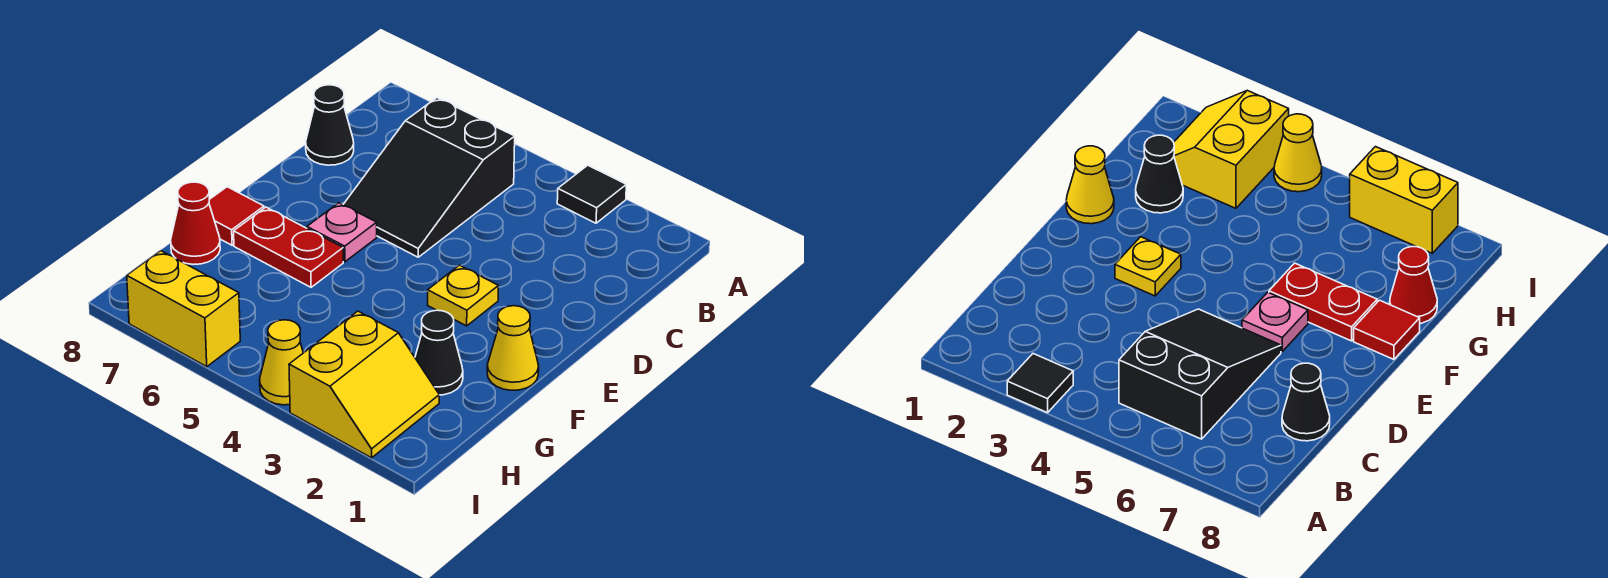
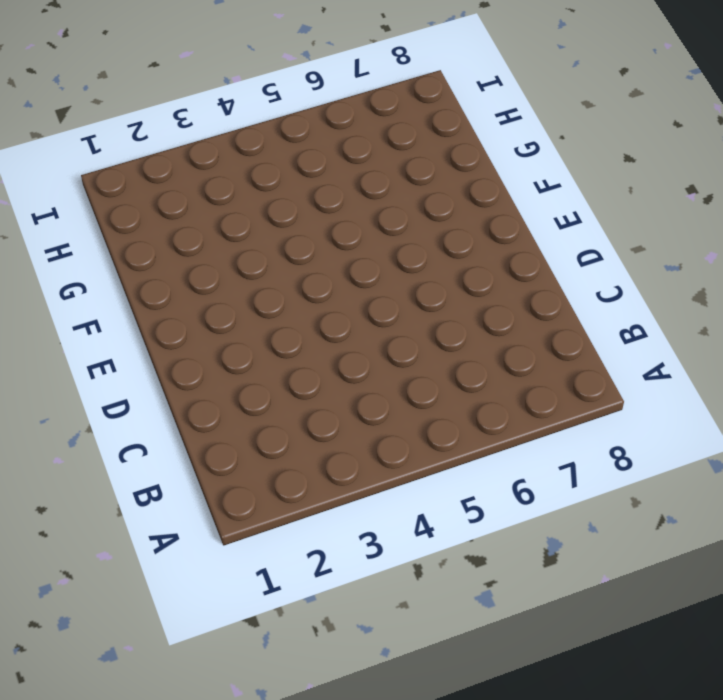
none -> black tile A3 level 1
none -> black slope B5:D6 level 1 top B
none -> black cone C8 level 1

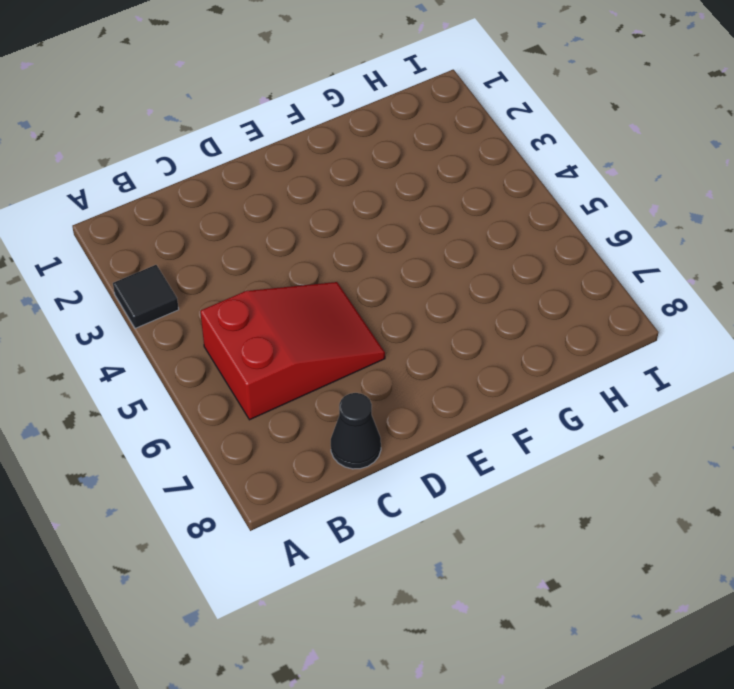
red slope B5:D6 level 1 top B -> black slope B5:D6 level 1 top B
none -> yellow plate E3 level 1
none -> pink plate E6 level 1
none -> yellow cone F1 level 1

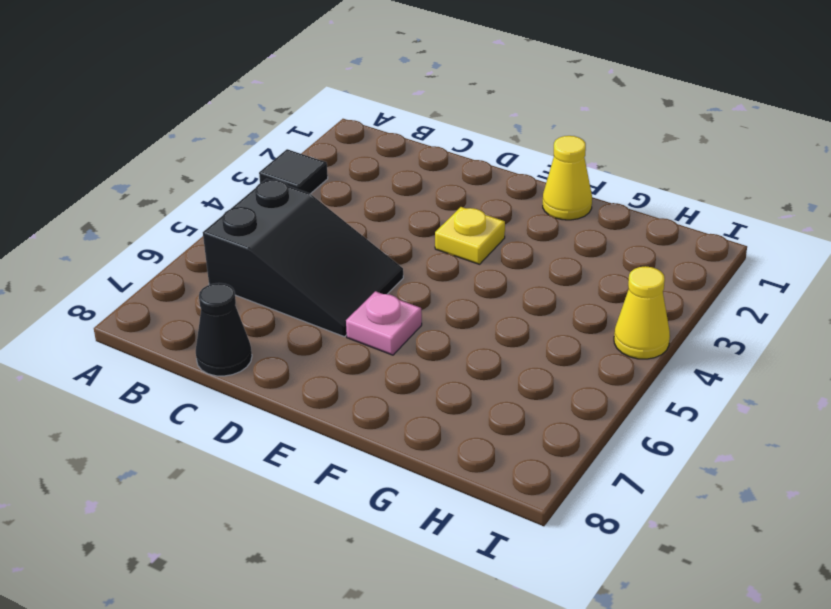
none -> red plate F6:F7 level 1
none -> red tile F8 level 1
none -> black cone G2 level 1

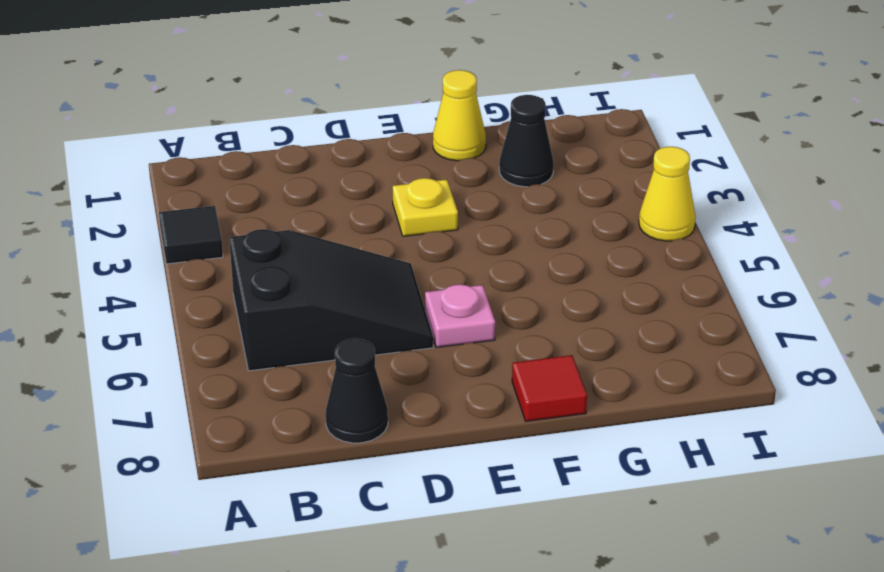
none -> red plate F6:F7 level 1
none -> red cone G8 level 1
none -> yellow slope H2:I3 level 1 top 3

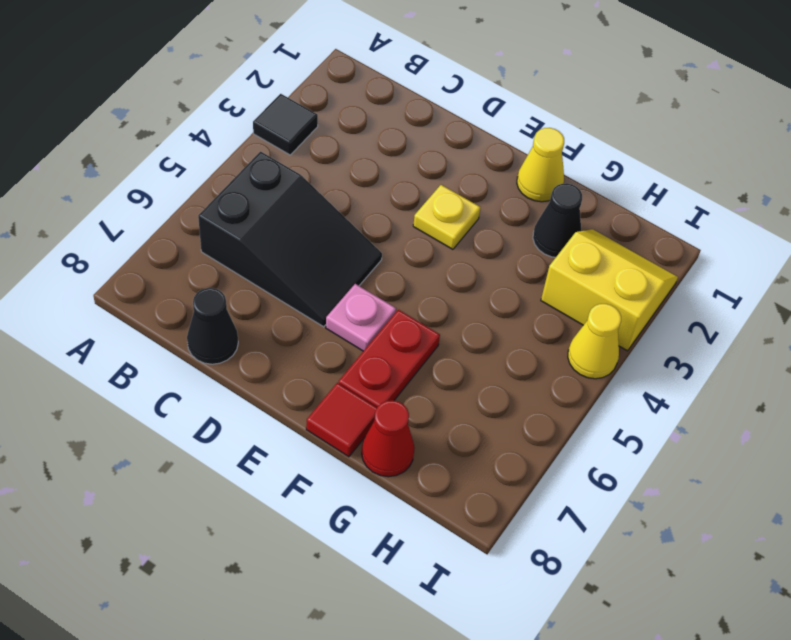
none -> yellow brick I6:I7 level 1

